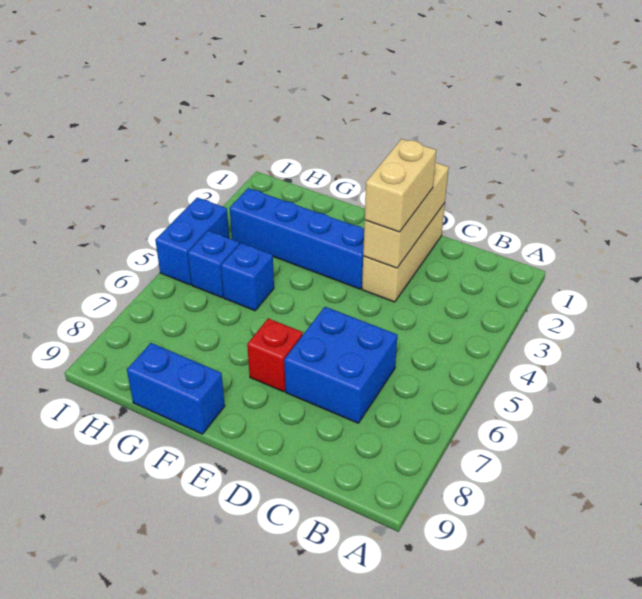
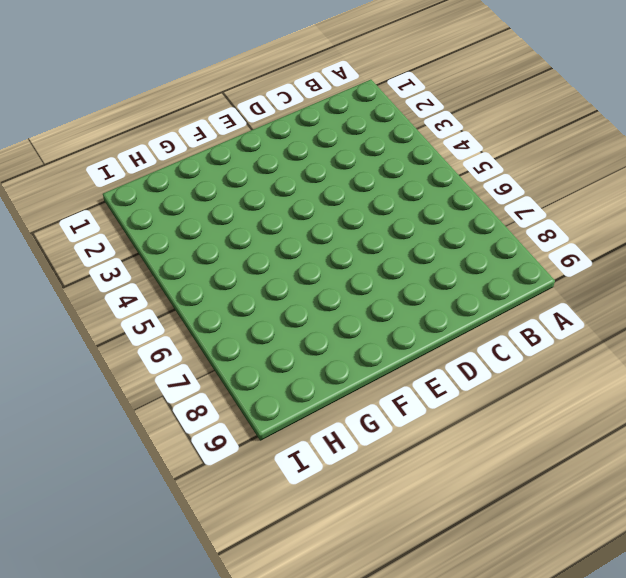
none -> blue brick C6:D7 level 1
none -> tan brick D1:D3 level 1

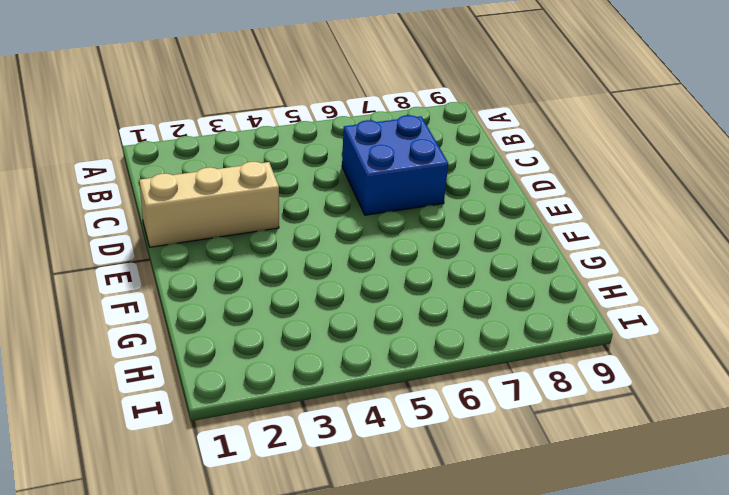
none -> blue brick E3:H3 level 1
none -> red brick E7 level 1

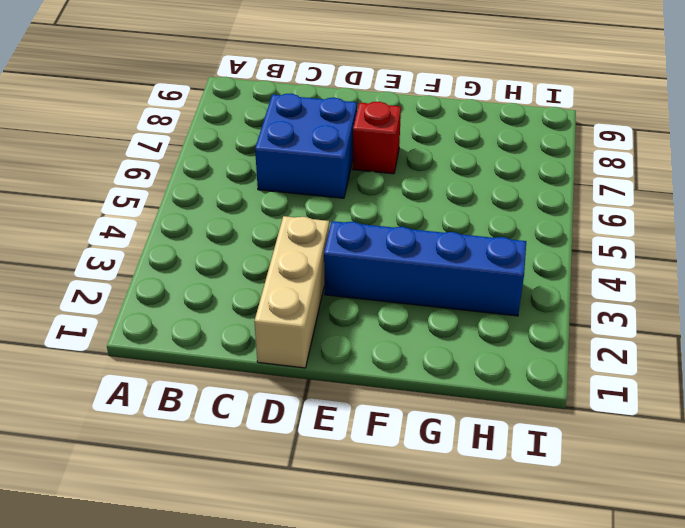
none -> blue brick F9:G9 level 1
none -> blue brick G5 level 1

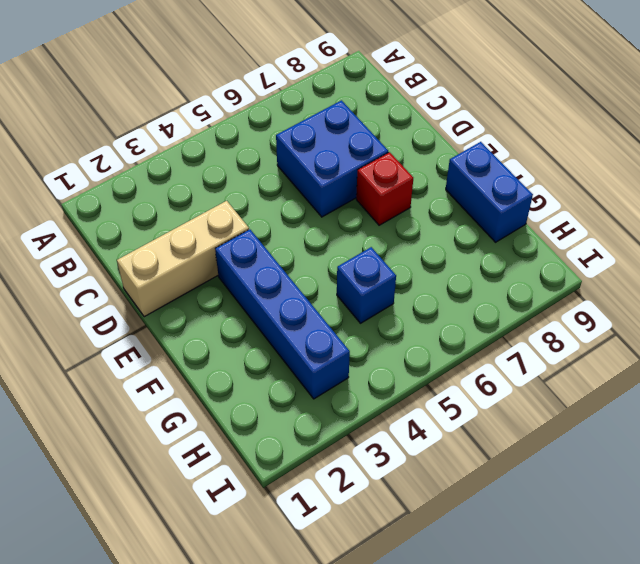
none -> blue brick H5 level 1
none -> blue brick I4:I5 level 1

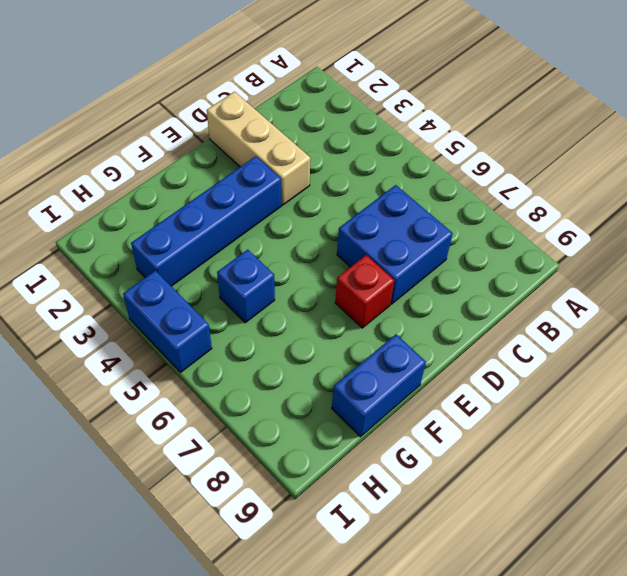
none -> blue brick H5 level 1
none -> tan brick D1:D3 level 2

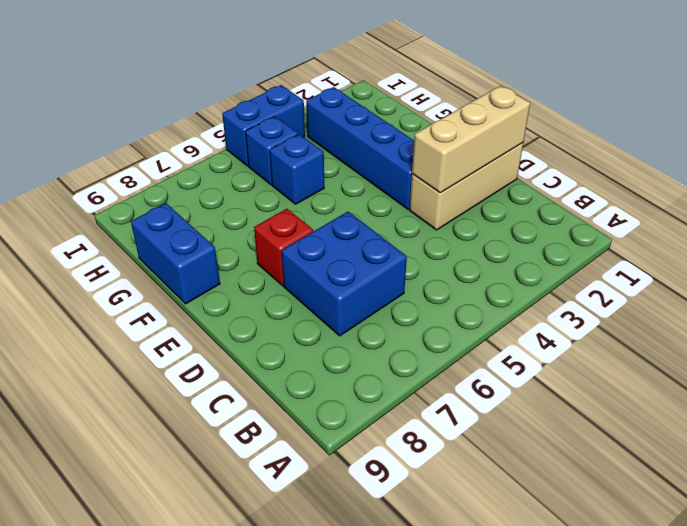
none -> tan brick D2:D3 level 3

